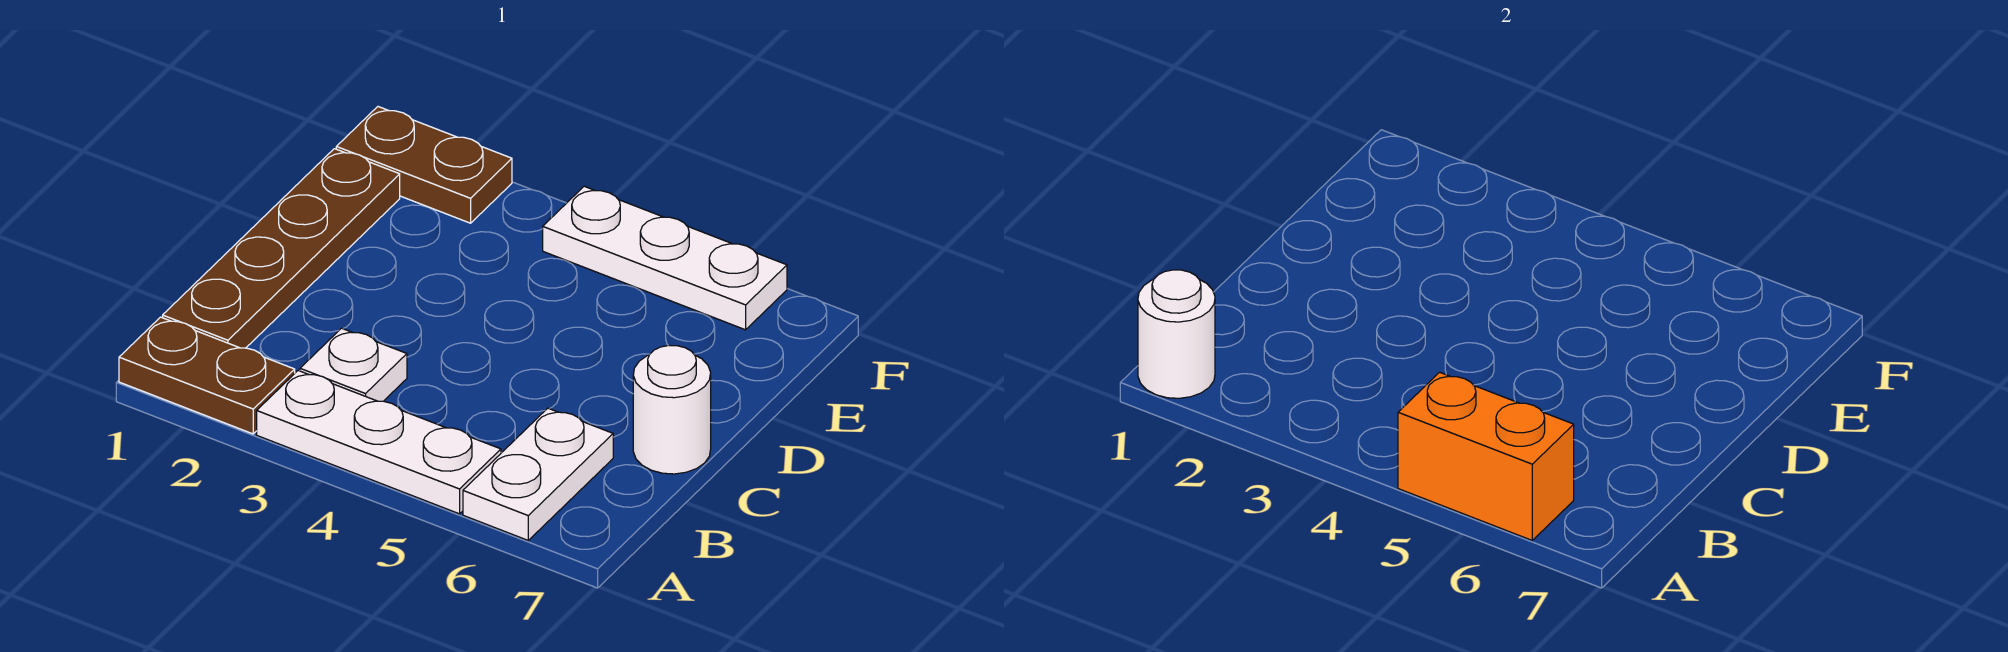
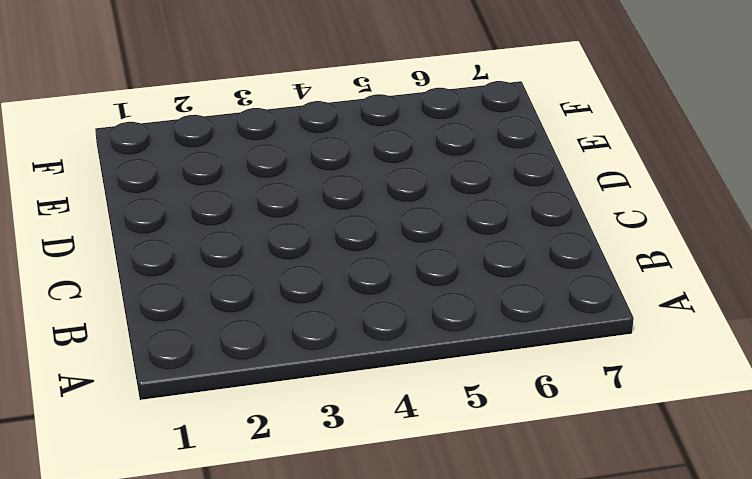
none -> brown plate A1:A2 level 1
none -> white plate A3:A5 level 1

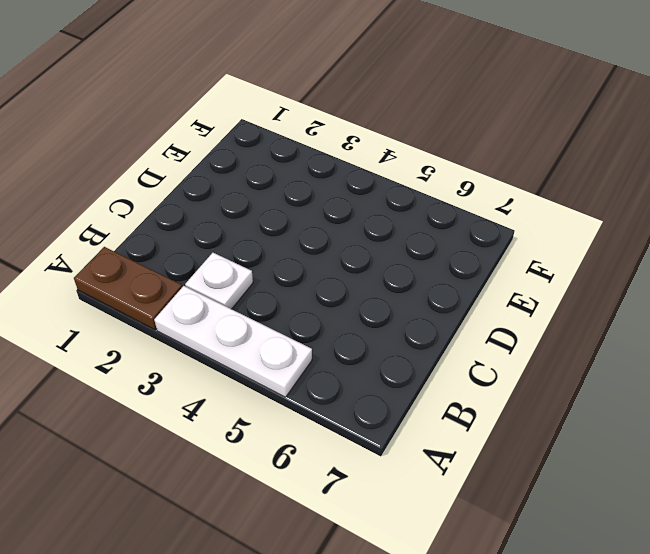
none -> white plate A6:B6 level 1
none -> brown plate B1:E1 level 1

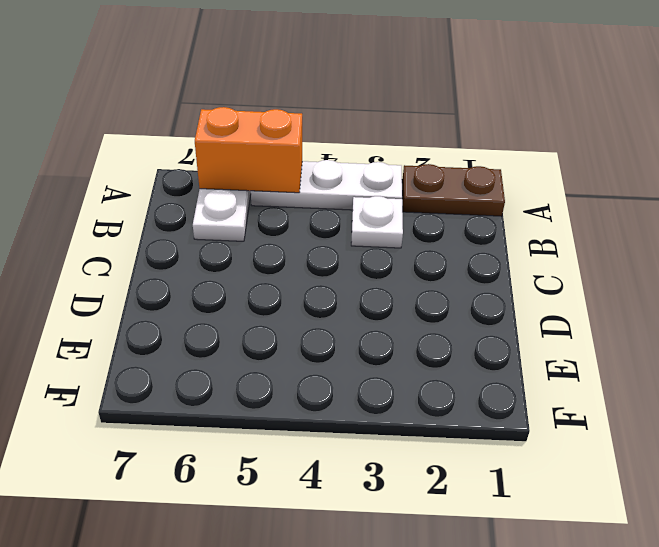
none -> brown plate B1:E1 level 1
none -> white round brick C7 level 1

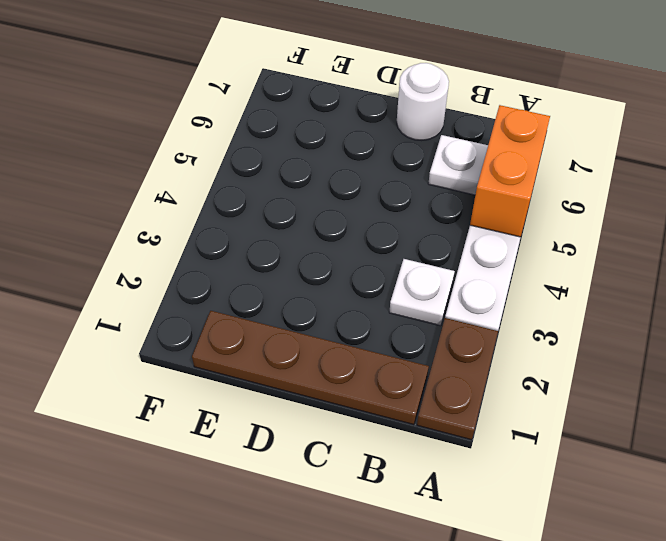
none -> brown plate F1:F2 level 1
none -> white plate F4:F6 level 1

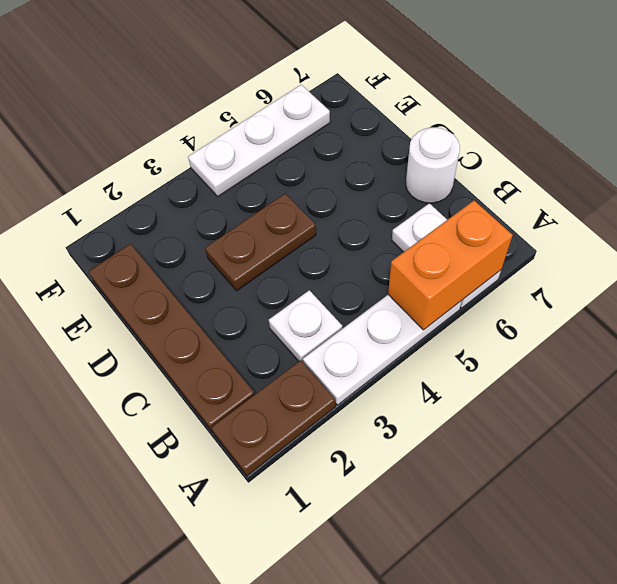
brown plate D3:D4 level 1 -> brown plate F1:F2 level 1
none -> white round brick A1 level 2

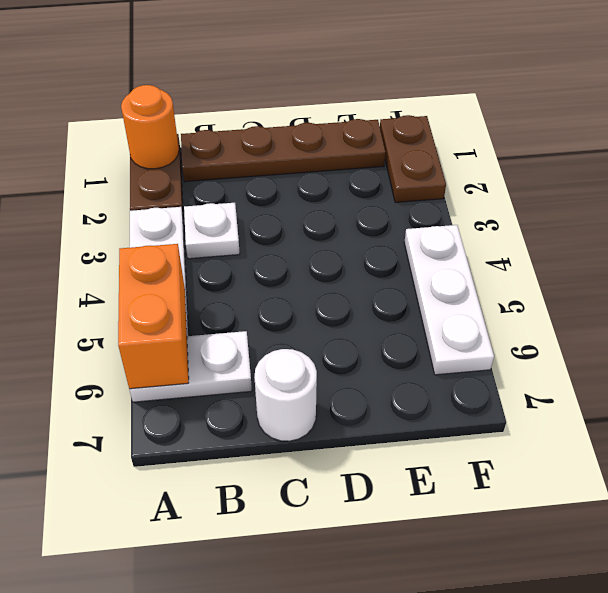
orange round brick A1 level 2 -> white round brick A1 level 2

